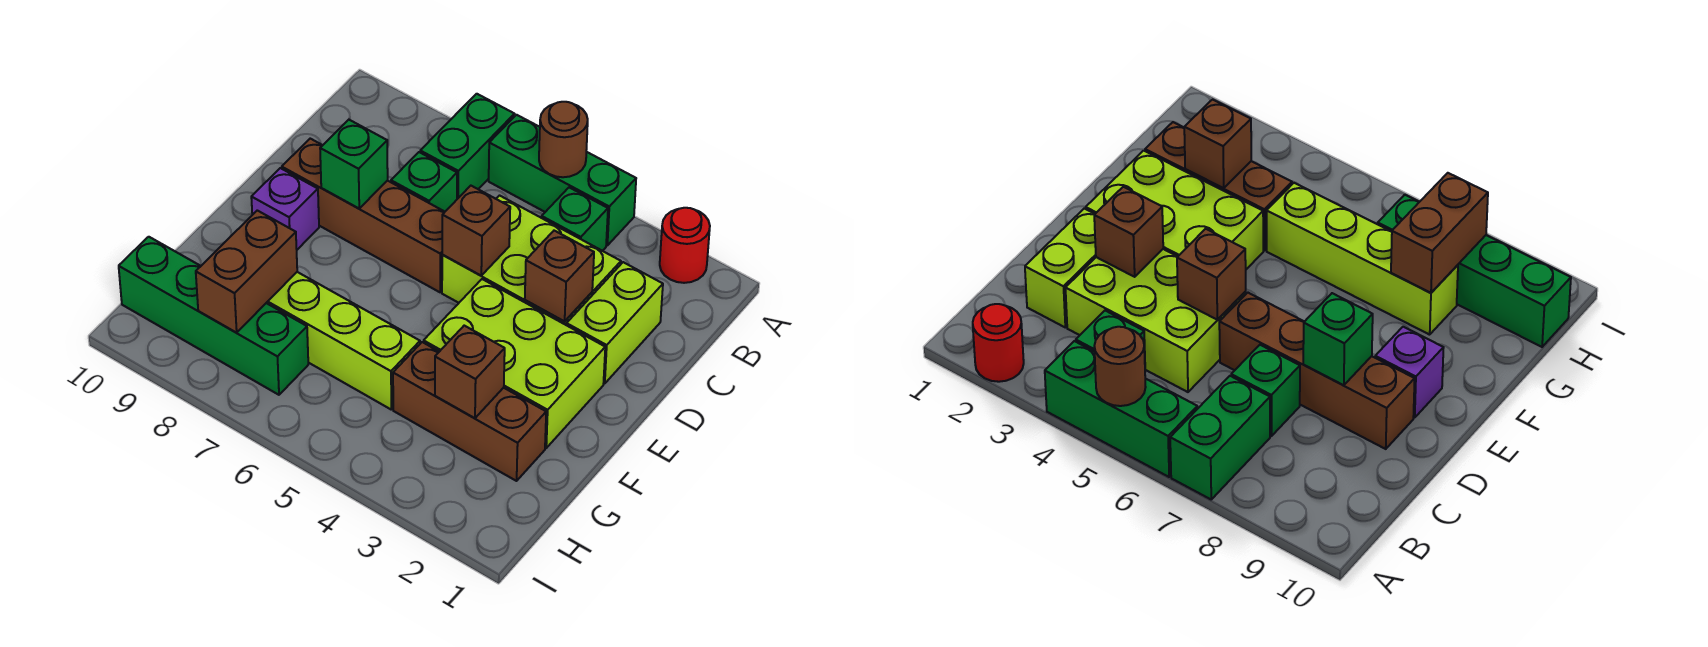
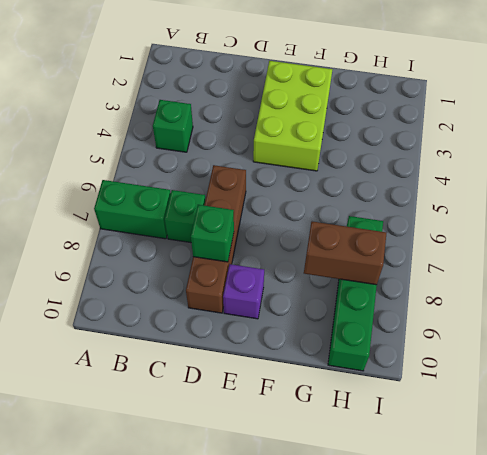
none -> red round brick A2 level 1
none -> green brick A4:A6 level 1
none -> lime brick C2:D2 level 1

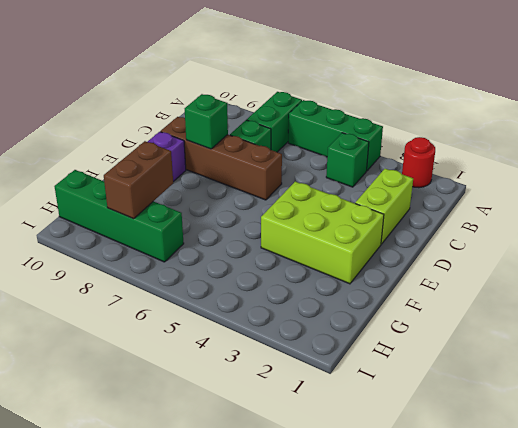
none -> lime brick C3:D5 level 1
none -> brown brick G2:G4 level 1
none -> lime brick G5:G8 level 1

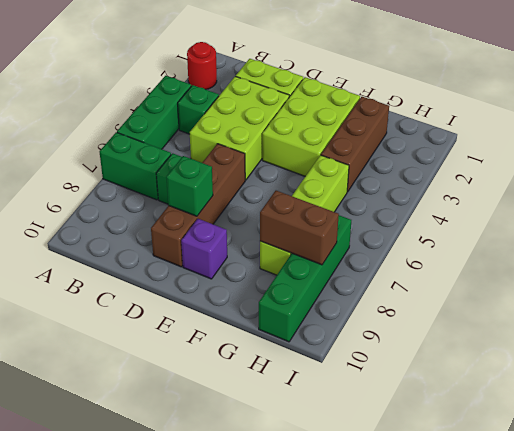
none -> brown round brick A5 level 2
none -> brown brick D3 level 2
none -> brown brick D5 level 2

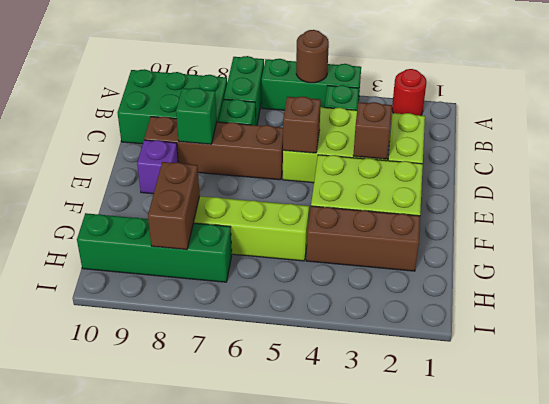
green brick B8:C10 level 1 -> none
none -> brown brick G3 level 2

